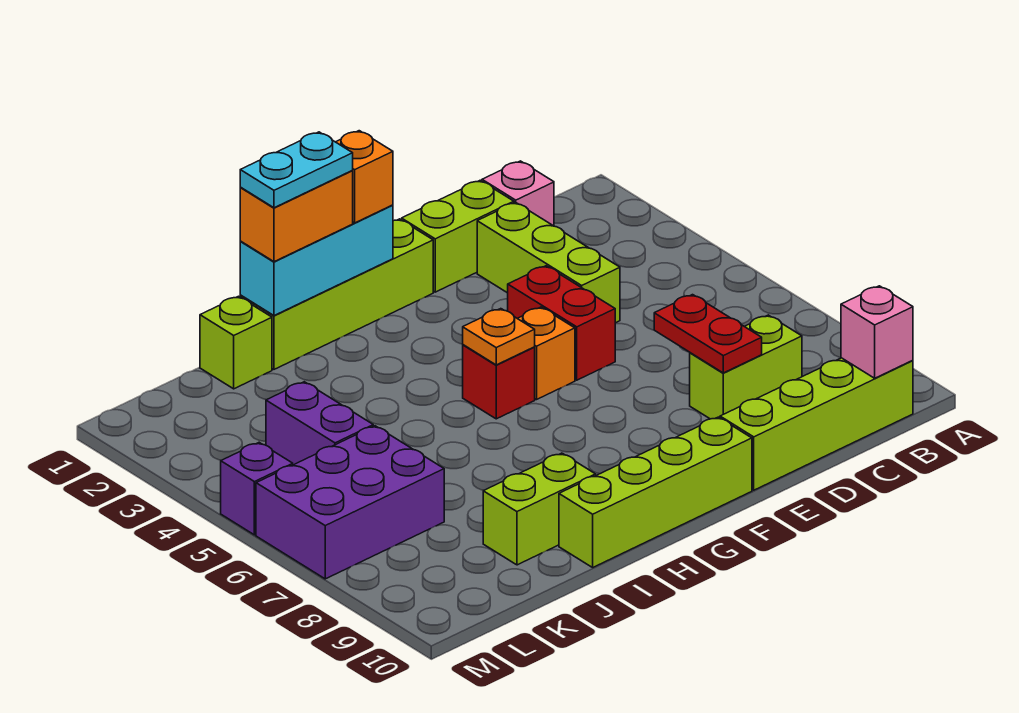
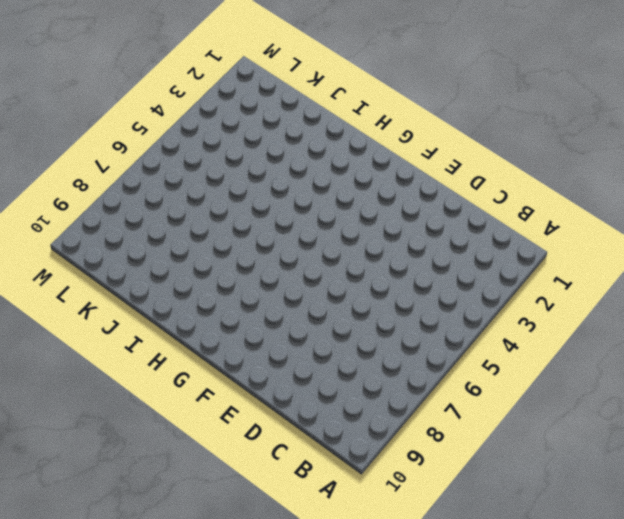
none -> lime brick B10:E10 level 1
none -> pink brick C1 level 1
none -> lime brick C8:D8 level 1

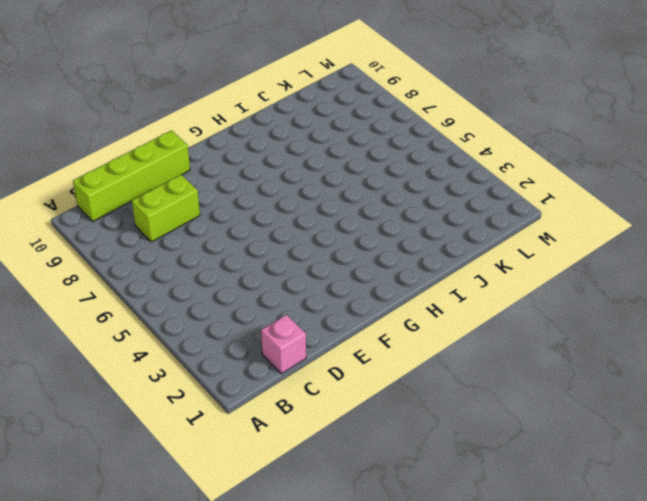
none -> lime brick D1:E1 level 1
none -> lime brick D2:D4 level 1
none -> red brick E4:E5 level 1

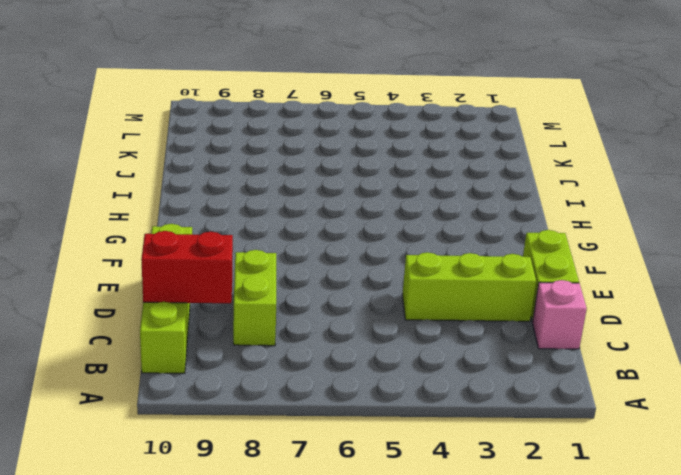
red brick C9:C10 level 2 -> red brick E4:E5 level 1
none -> lime brick F1:I1 level 1
none -> orange brick F5 level 1
none -> lime brick F10:I10 level 1

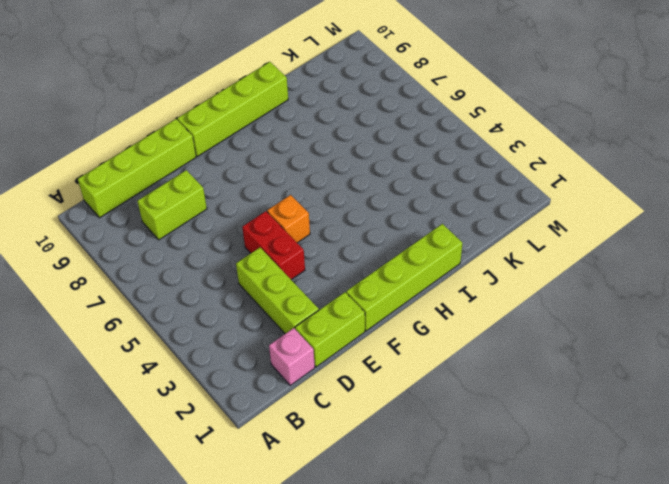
none -> red brick G5 level 1
none -> lime brick I9:J9 level 1
none -> lime brick J1 level 1

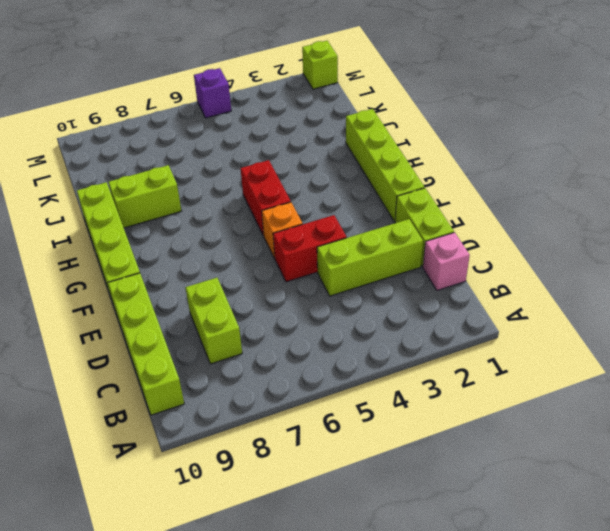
red brick G5:H5 level 1 -> red brick G5 level 1
lime brick I8:I9 level 1 -> lime brick I9:J9 level 1
lime brick M1 level 1 -> lime brick J1 level 1
none -> purple brick K4:K5 level 1
none -> purple brick K6:M7 level 1
none -> pink brick B10 level 2

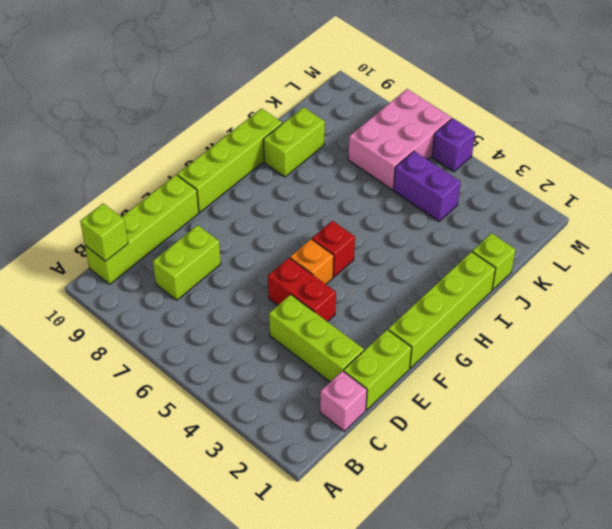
lime brick B10 level 2 -> pink brick B10 level 2
pink brick K6:M7 level 1 -> purple brick K6:M7 level 1
none -> red plate D7:D8 level 2
none -> cyan brick G1:I1 level 2
none -> orange plate G5 level 2

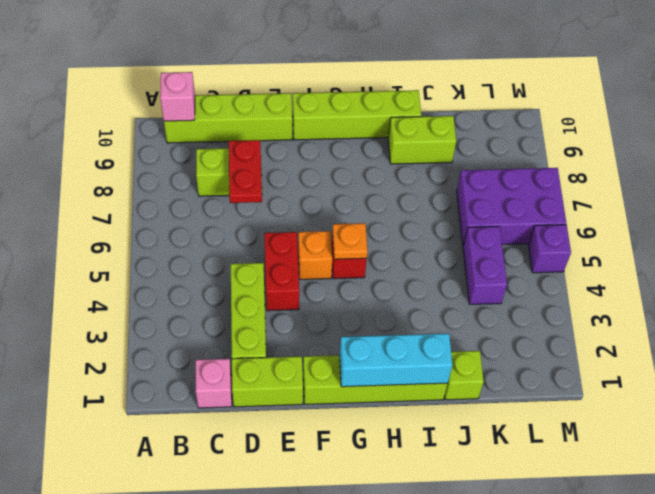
none -> orange brick G1 level 3
none -> orange brick H1:I1 level 3
none -> cyan plate H1:I1 level 4

